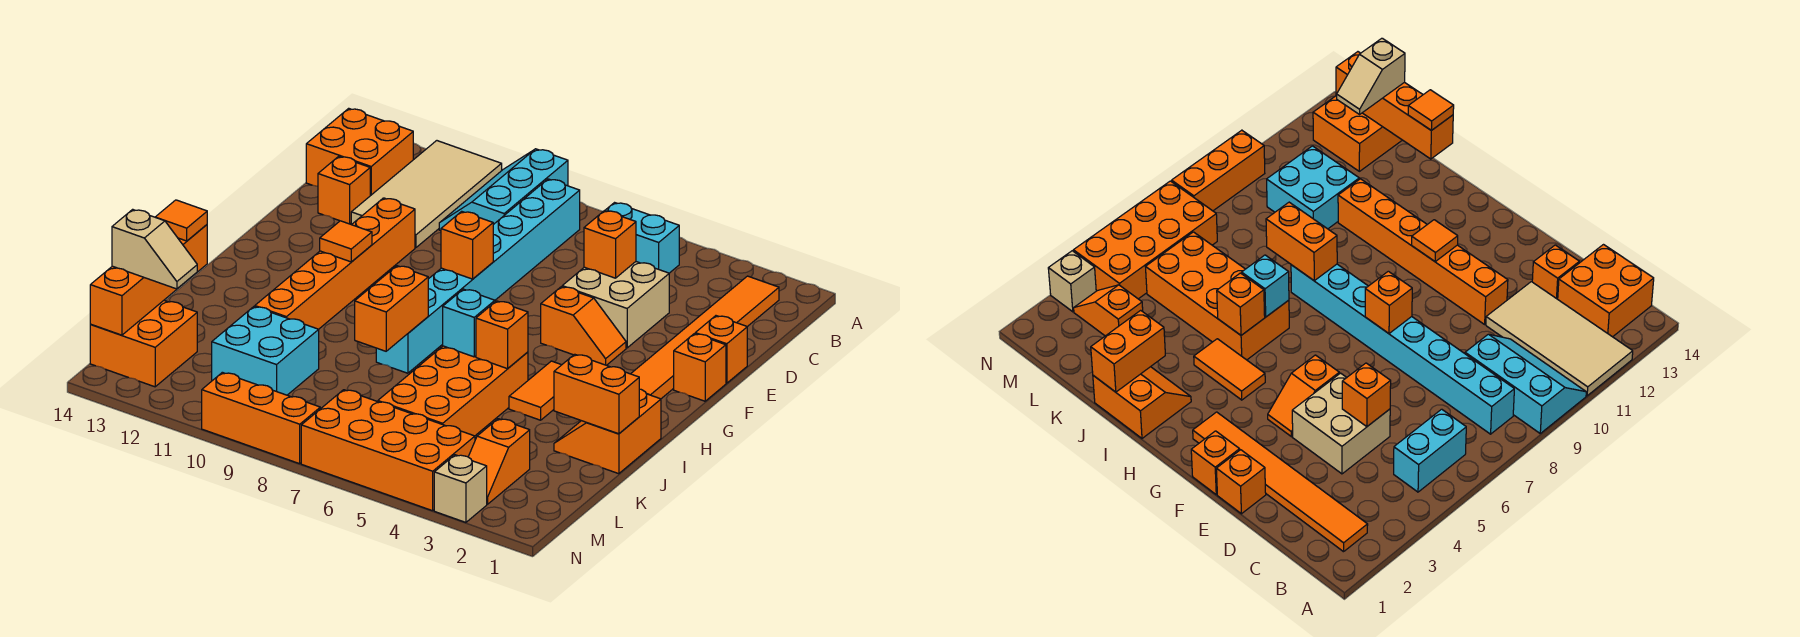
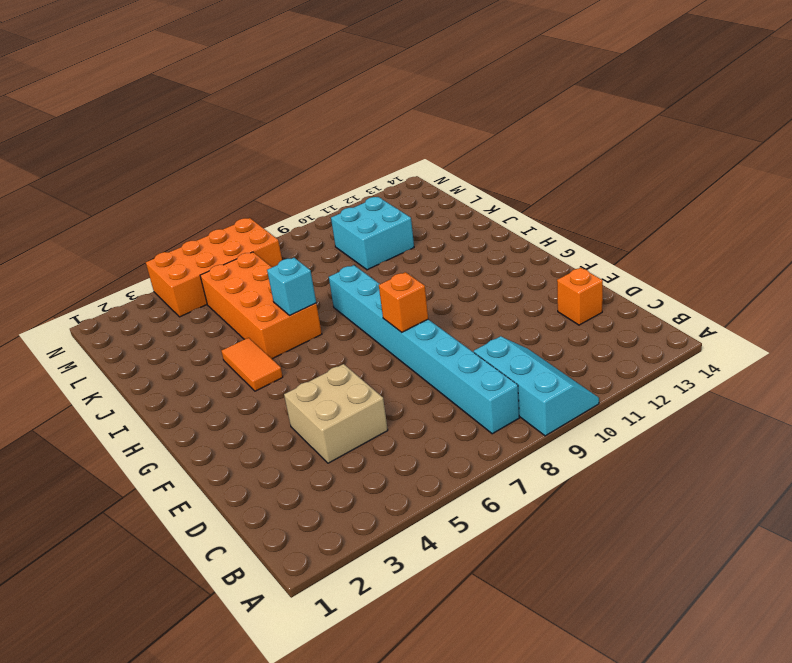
none -> tan tile A11:D12 level 1
none -> orange tile B2:G2 level 1
none -> cyan brick B5:B6 level 1
none -> orange brick B13:C14 level 1

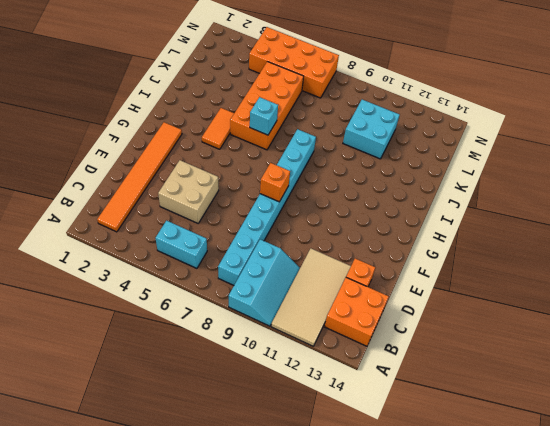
none -> orange brick E1 level 1
none -> orange brick E11:J11 level 1
none -> orange brick F1 level 1
none -> orange slope F4:F5 level 1 top 5

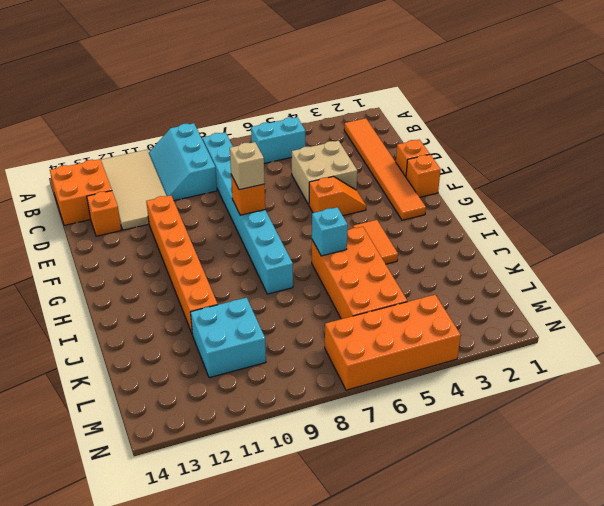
tan brick F8 level 3 -> tan brick N3 level 1
none -> orange slope I1:J2 level 1 top 1
none -> orange slope L3:M3 level 1 top L
none -> orange brick L13:M14 level 1
none -> orange brick N8:N10 level 1

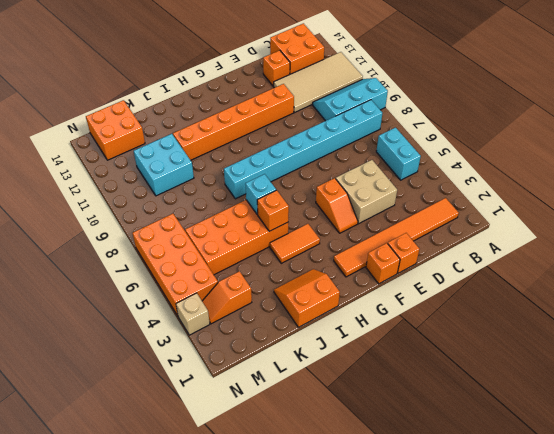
none -> orange brick N8:N10 level 1
none -> orange brick D5 level 2
none -> orange brick F8 level 2
none -> orange tile G11 level 2

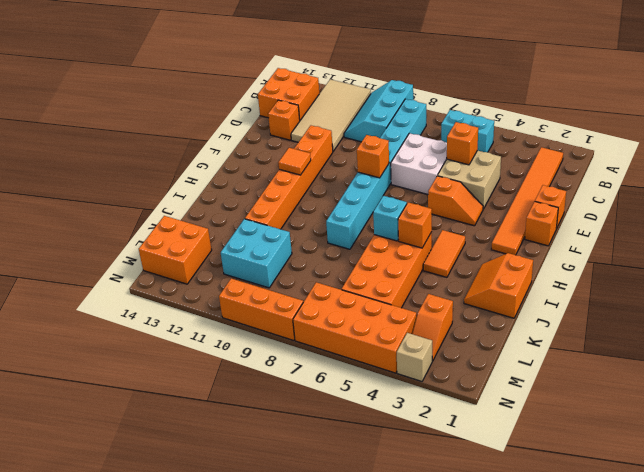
white brick D6:E7 level 1 -> none
none -> orange brick I8:J8 level 2
none -> orange brick J1:J2 level 2
none -> orange brick J14:M14 level 2
none -> orange tile J14 level 3

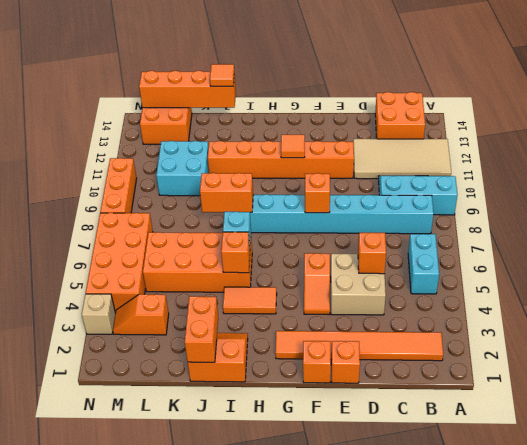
none -> orange brick D13 level 1
none -> tan slope L13:L14 level 3 top 14

